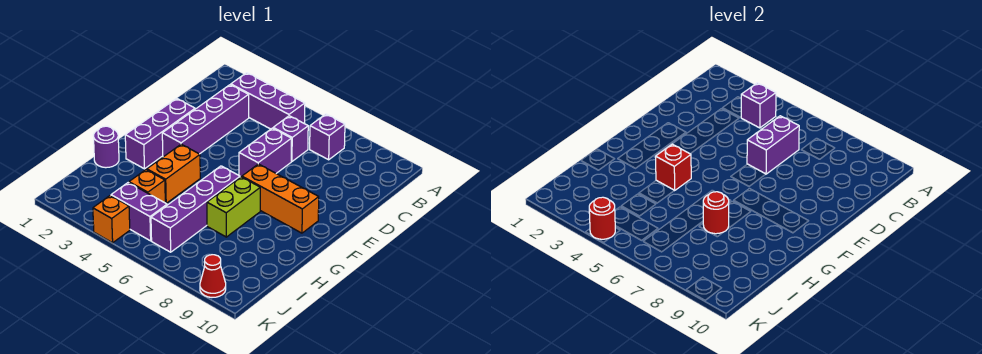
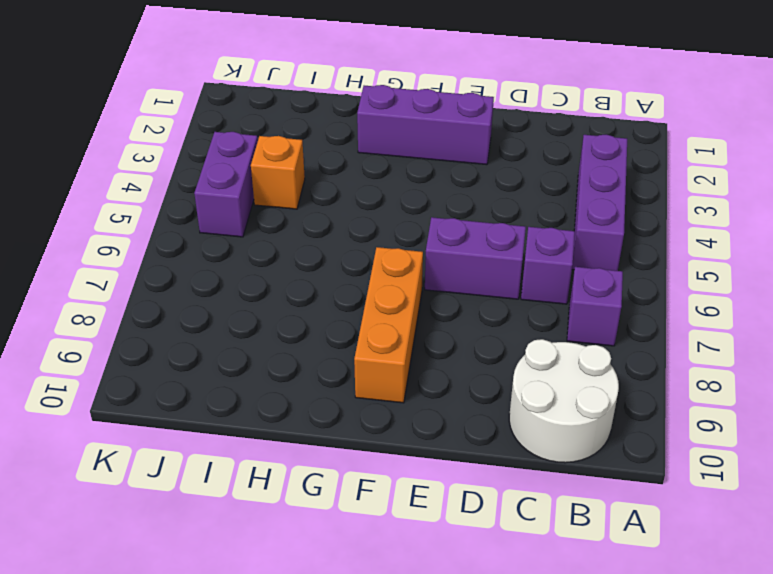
white round brick B9:C10 level 1 -> none
none -> purple brick C3:F3 level 1
none -> orange brick G4:H4 level 1
none -> purple brick G6:J6 level 1

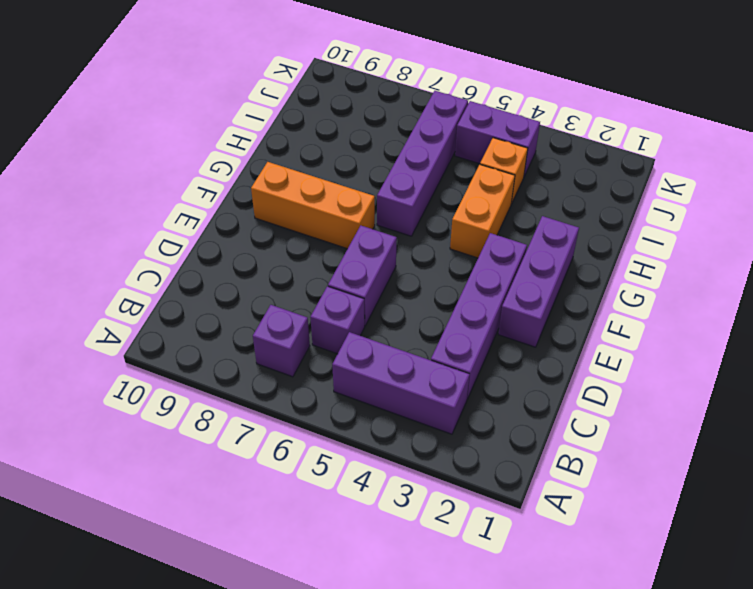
none -> lime brick G7:H7 level 1
none -> purple round brick H1 level 1
none -> orange brick K4 level 1

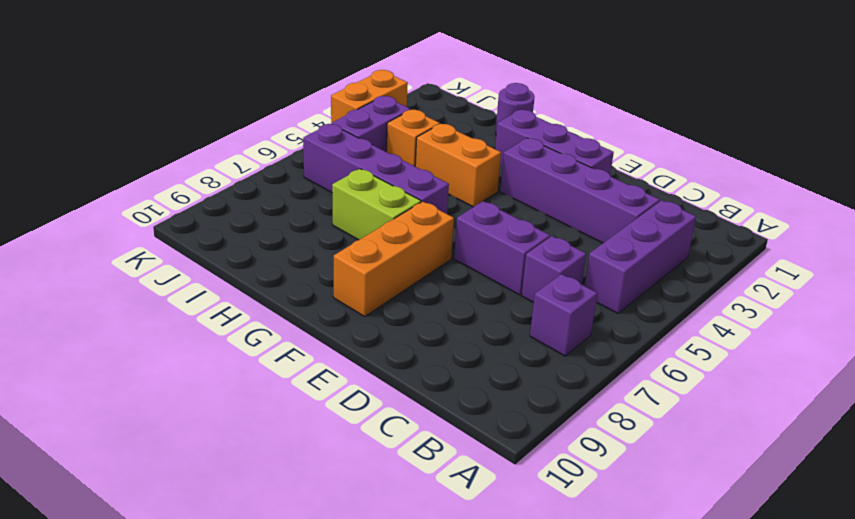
orange brick K3:K4 level 1 -> orange brick K4 level 1
none -> red cone K9 level 1
none -> purple brick B4 level 2
none -> purple brick C6:D6 level 2

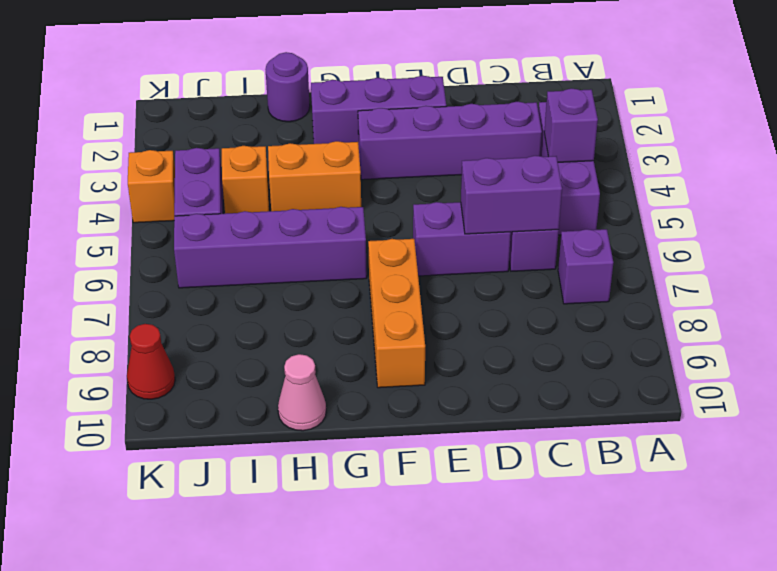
pink cone H10 level 1 -> none
none -> lime brick G7:H7 level 1
none -> red brick G4 level 2
none -> red round brick H7 level 2

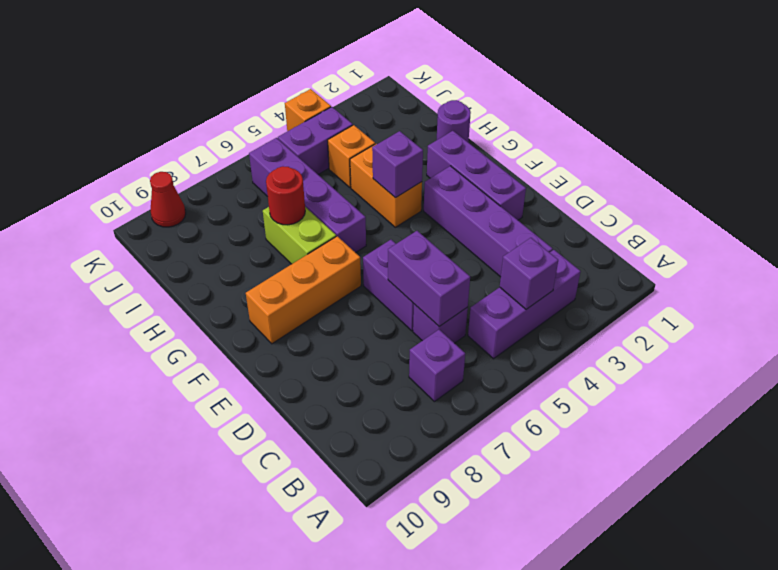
purple brick G4 level 2 -> red brick G4 level 2
none -> red round brick K4 level 2

